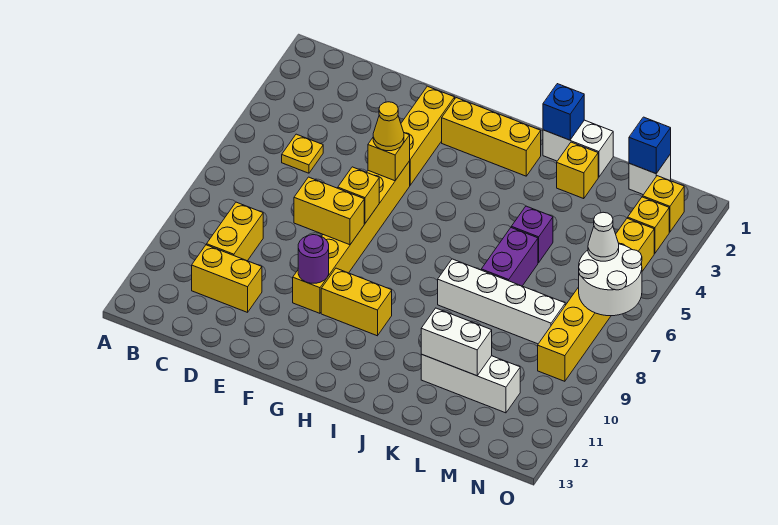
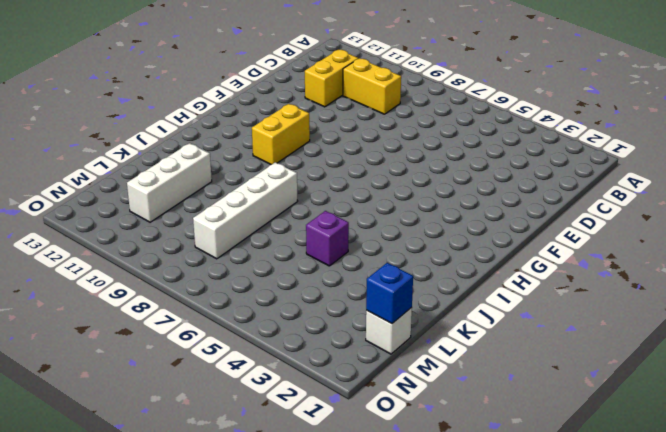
none -> yellow plate C5 level 1
none -> yellow brick F2:F4 level 1
none -> yellow brick F5:F10 level 1

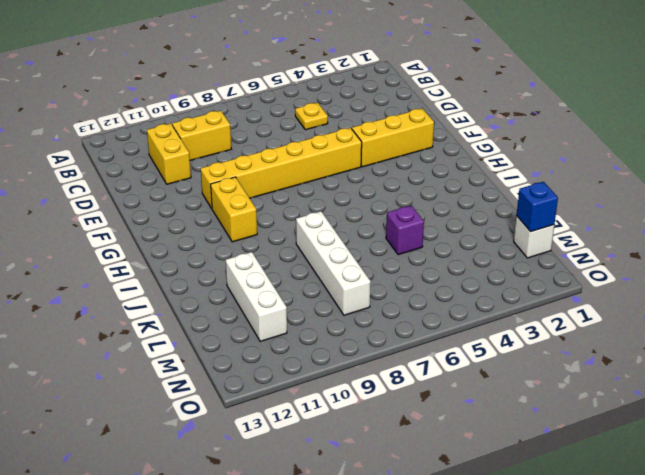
none -> yellow brick G2:I2 level 1
none -> white brick J1:K1 level 1
none -> yellow brick K2 level 1

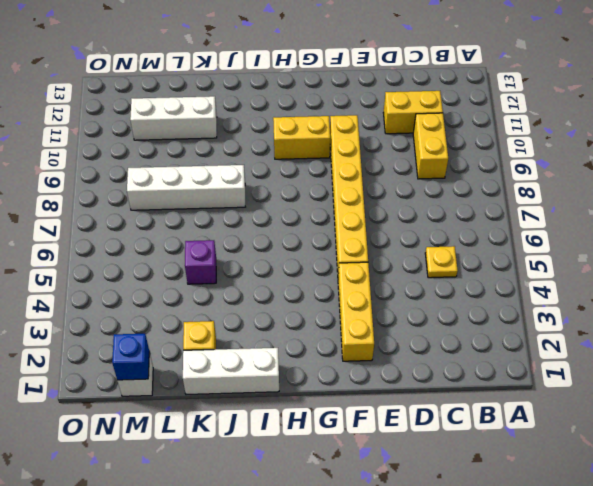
white brick I1:K1 level 1 -> white brick J1:K1 level 1
none -> yellow brick G2:I2 level 1
none -> purple brick K6:K7 level 1
none -> yellow brick N2 level 1

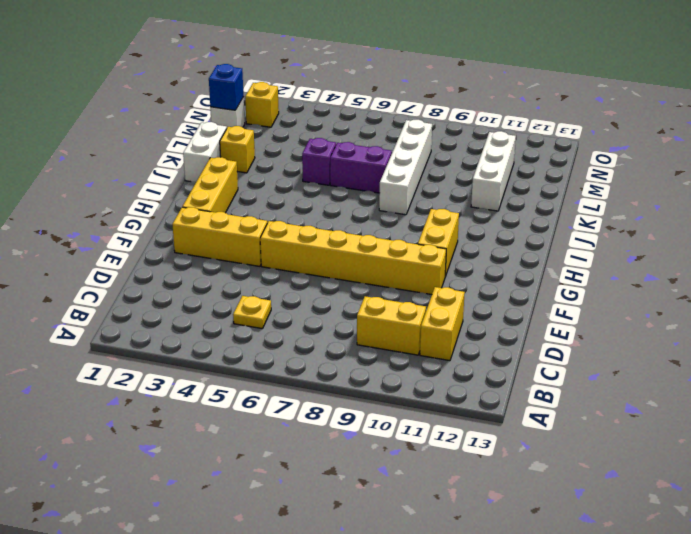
none -> yellow brick N3 level 1
none -> yellow brick N4:N9 level 1
none -> yellow brick E8:F8 level 2

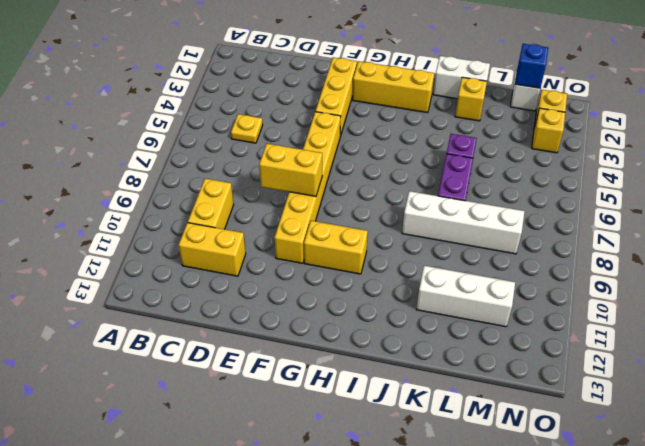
none -> yellow brick N4:N9 level 1
none -> yellow brick F5 level 2
none -> yellow brick F7 level 2

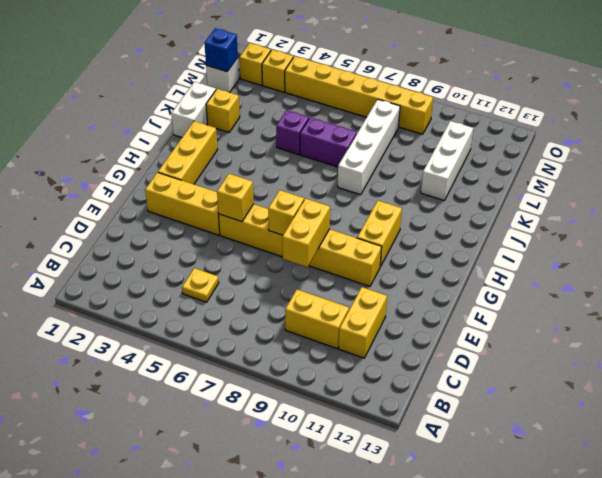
none -> purple round brick F10 level 2
none -> blue brick J1 level 2
none -> white brick K11:L11 level 2

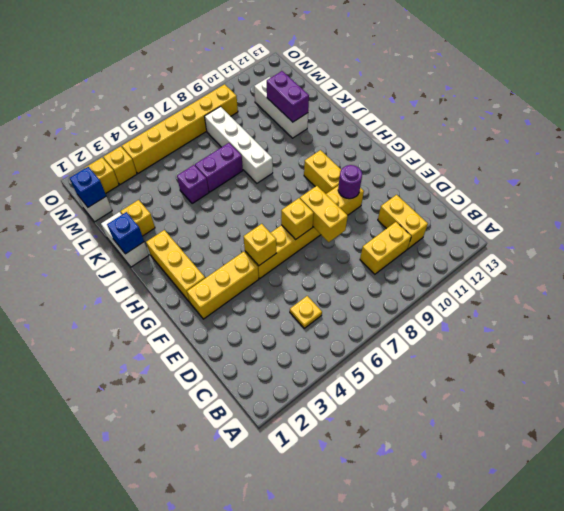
purple brick K11:L11 level 2 -> white brick K11:L11 level 2
none -> white round brick N6:O7 level 2
none -> yellow cone F5 level 3
none -> white cone N6 level 3

